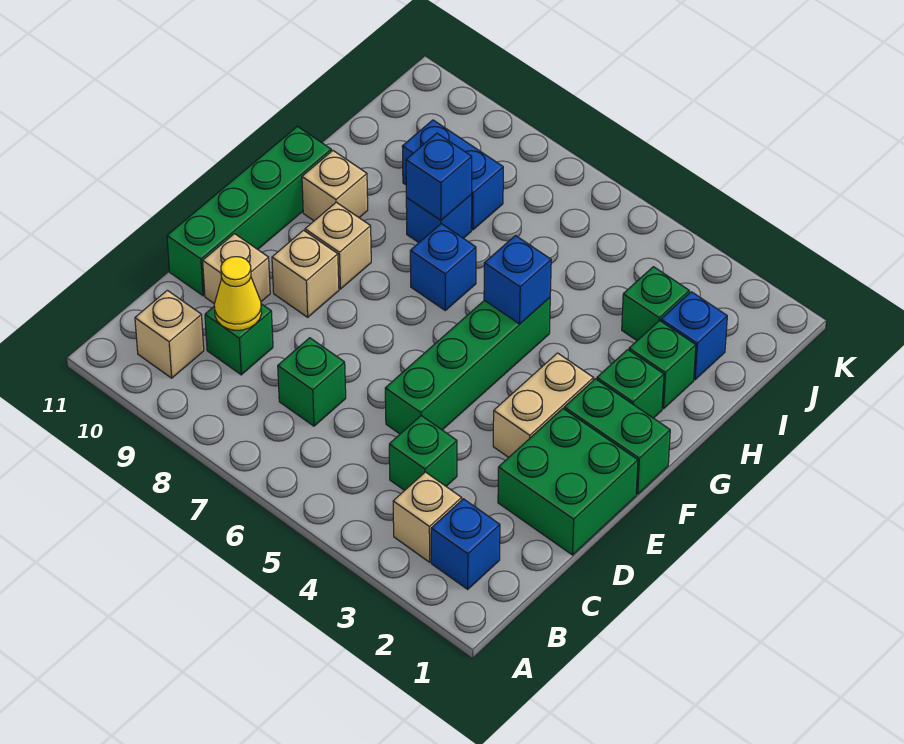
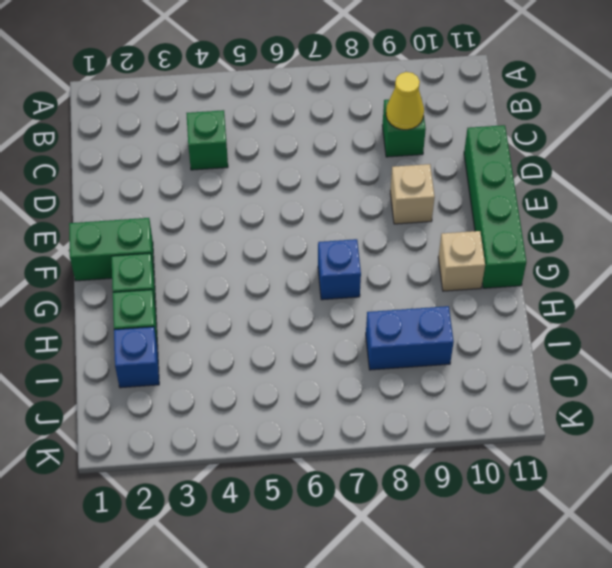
none -> blue brick B2 level 1
none -> tan brick B3 level 1
none -> tan brick B10 level 1

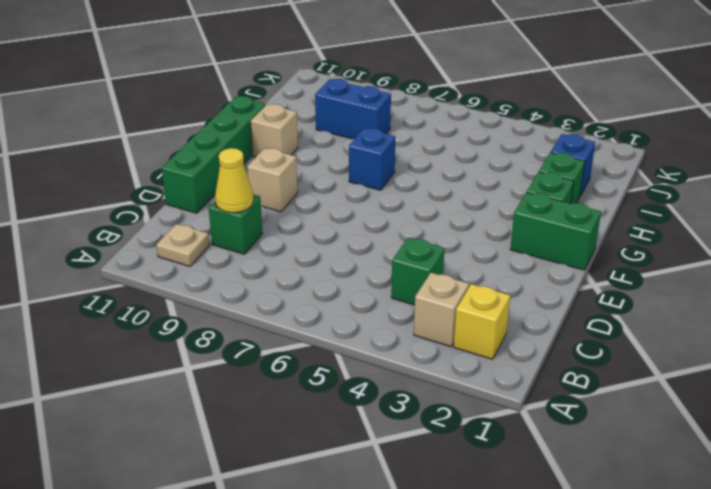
yellow brick B2 level 1 -> blue brick B2 level 1
tan plate B10 level 1 -> tan brick B10 level 1
none -> green brick C7 level 1
none -> green brick D1:E2 level 1
none -> green brick D5:G5 level 1

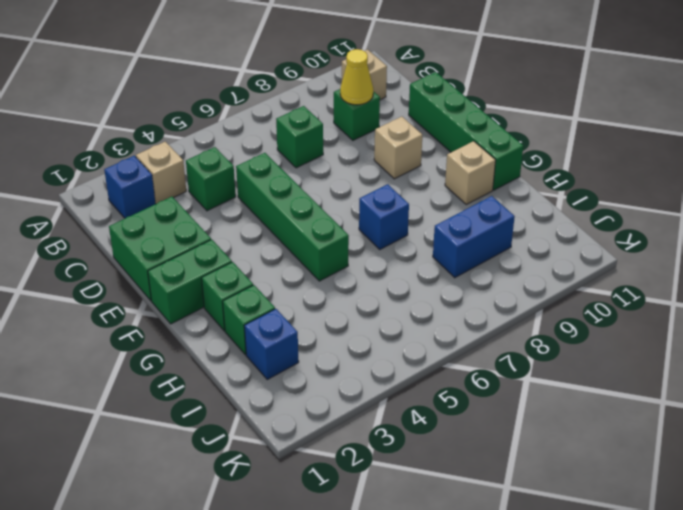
none -> tan brick D10 level 1
none -> tan brick E3:F3 level 1
none -> tan brick F9 level 1

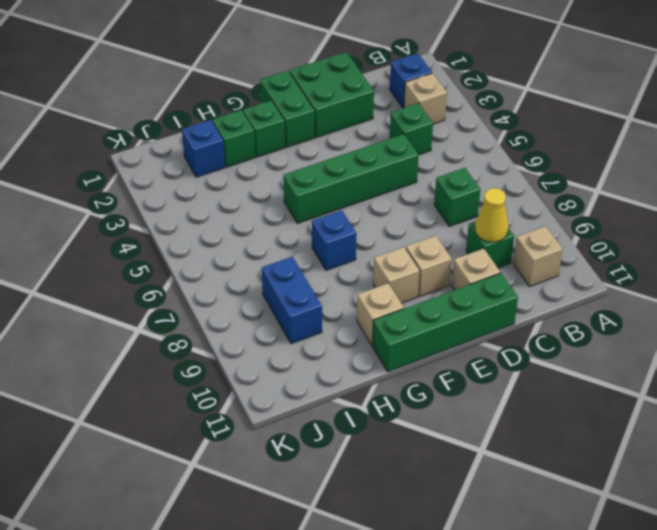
none -> tan brick E3:F3 level 1
none -> blue brick H8 level 1
none -> green brick I3 level 1

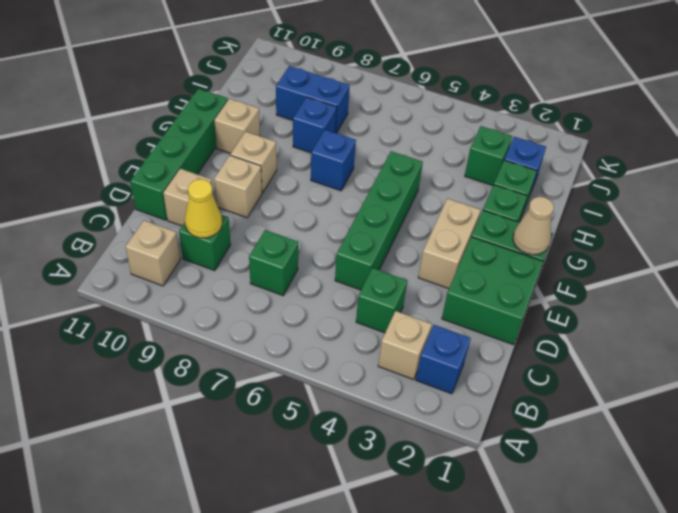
tan cone F1 level 2 -> none
none -> blue brick G5 level 2
none -> blue brick H8 level 2

